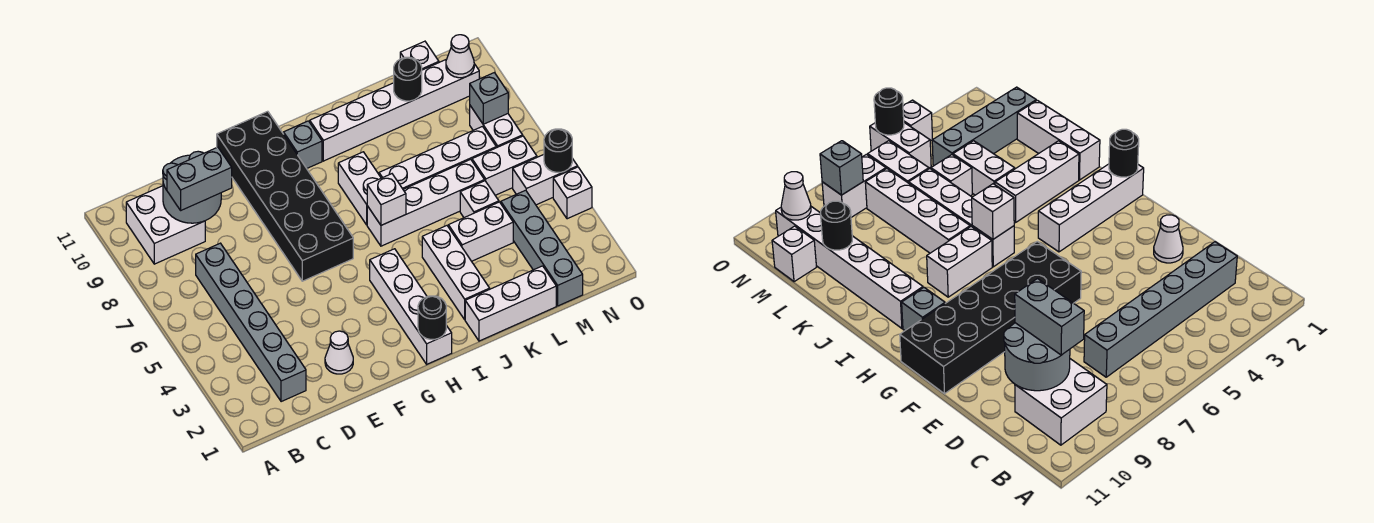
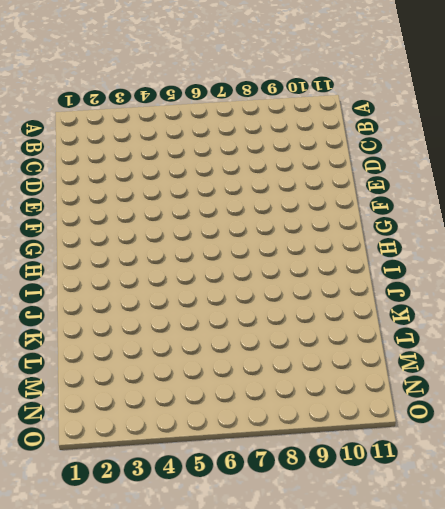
none -> white brick B9:C10 level 1
none -> grey brick C2:C7 level 1
none -> white cone E2 level 1

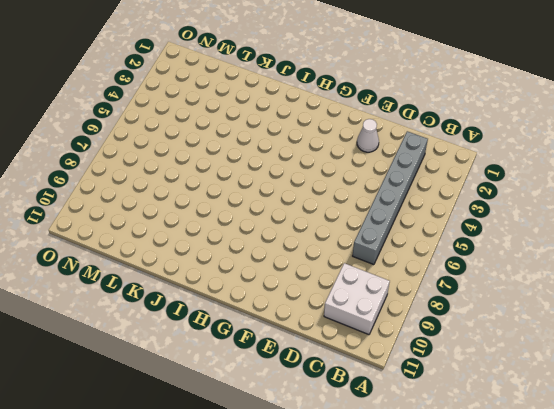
none -> black brick F6:G11 level 1
none -> white brick H1:H4 level 1
none -> grey brick H10 level 1

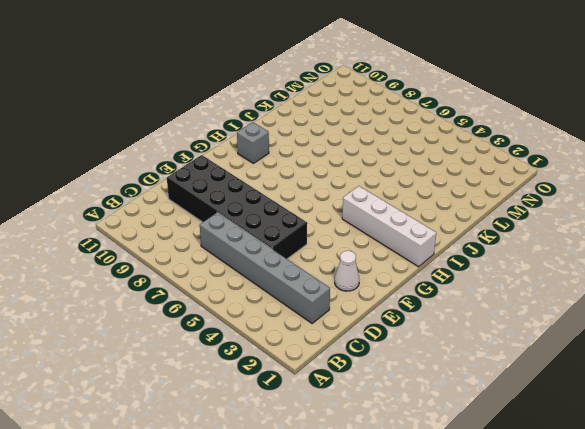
black brick D5:E10 level 1 -> black brick F6:G11 level 1
none -> white brick B9:C10 level 1
none -> white brick I6:L6 level 1
none -> white brick I7:I8 level 1

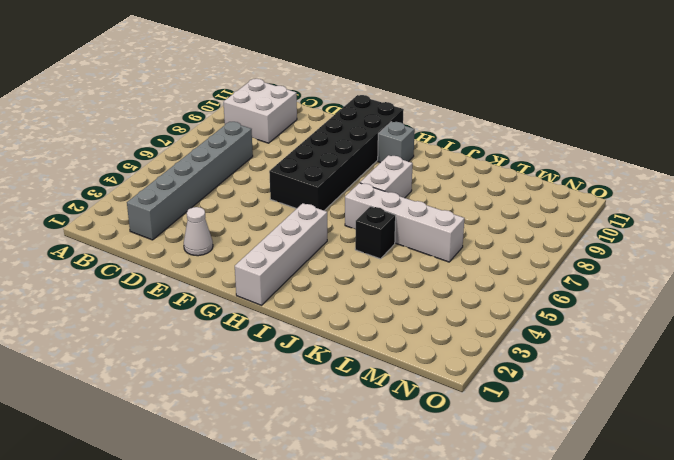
black brick J5 level 1 -> none
none -> white brick I10:N10 level 1
none -> white brick J1:L1 level 1
none -> white brick J2:J4 level 1

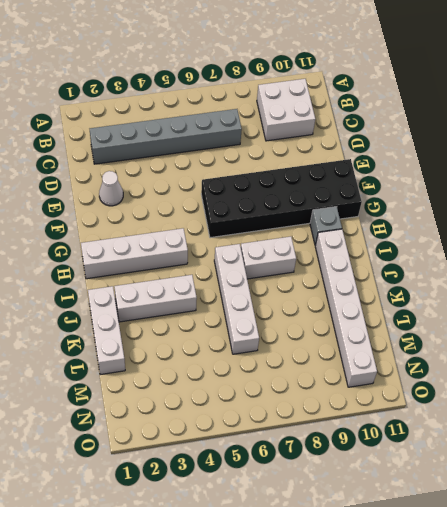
none -> white brick J7:M7 level 1
none -> white brick K4:L4 level 1
none -> white brick L5 level 1

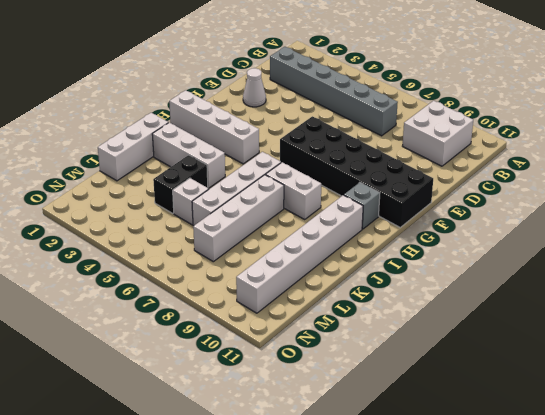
black brick K4:L4 level 1 -> white brick K4:L4 level 1
none -> grey brick M1:M4 level 1
none -> white brick M6:N6 level 1
none -> white brick M11 level 1

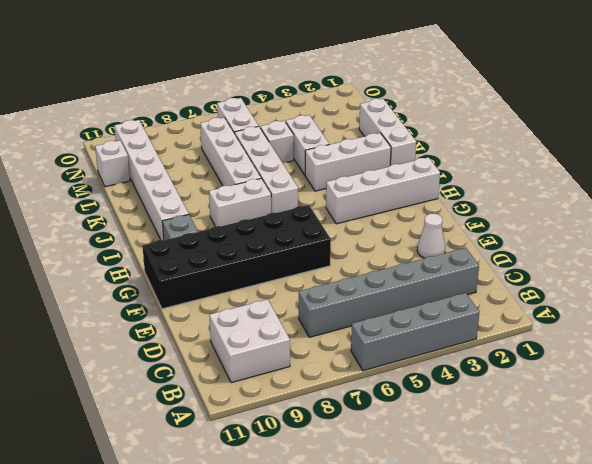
grey brick A3:A6 level 1 -> grey brick M1:M4 level 1
none -> white brick N5:O5 level 1
none -> white brick N7:N8 level 1
none -> white brick O4 level 1

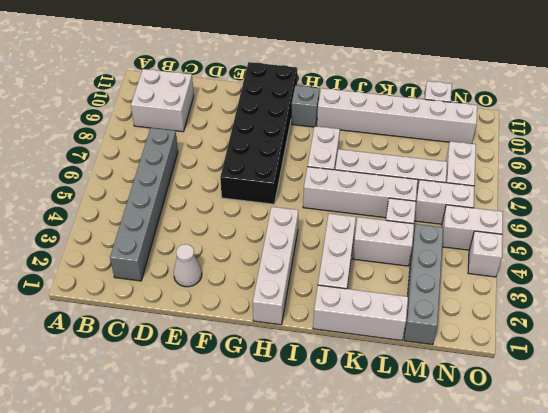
none -> grey round brick C9:D10 level 2
none -> black round brick H1 level 2
none -> white brick I6 level 2

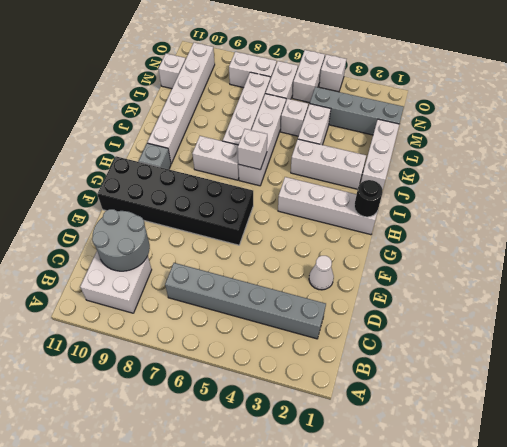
none -> black round brick L10 level 2
none -> grey brick N8 level 2
none -> white cone N10 level 2

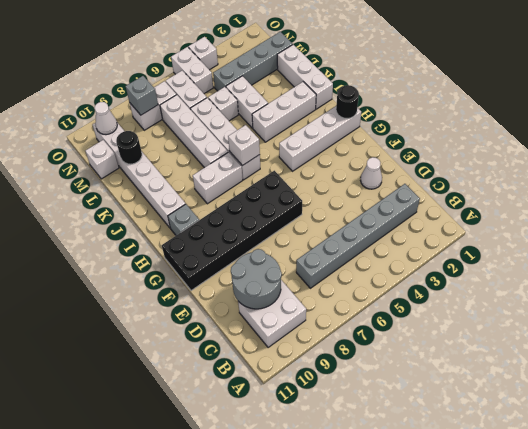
none -> black round brick O5 level 2
none -> grey brick C9:D9 level 3

